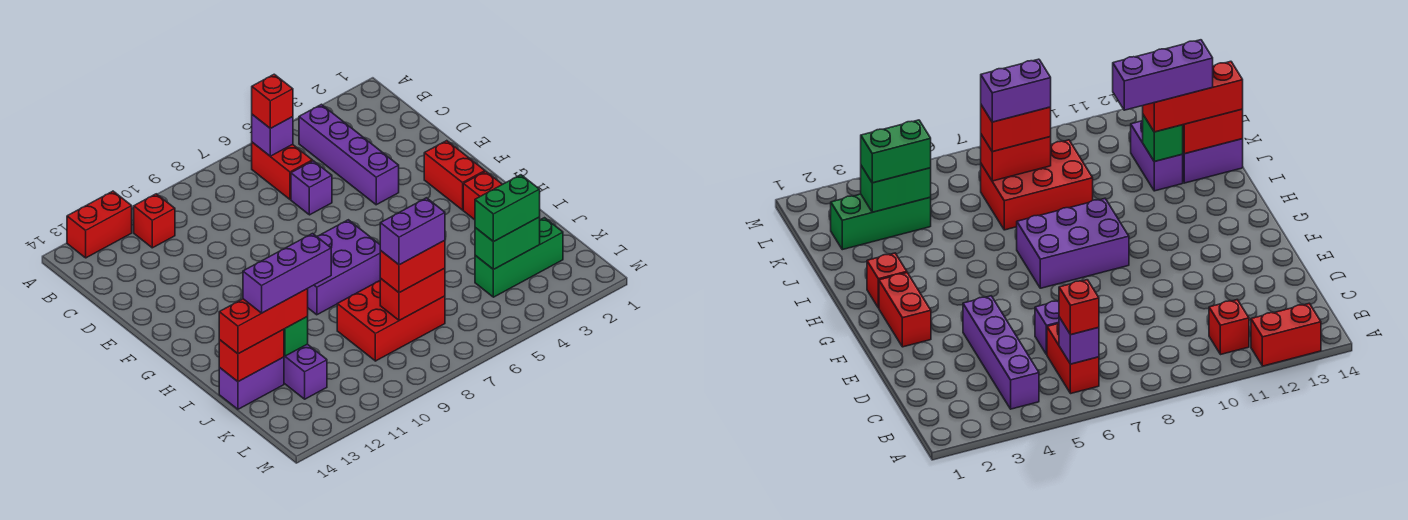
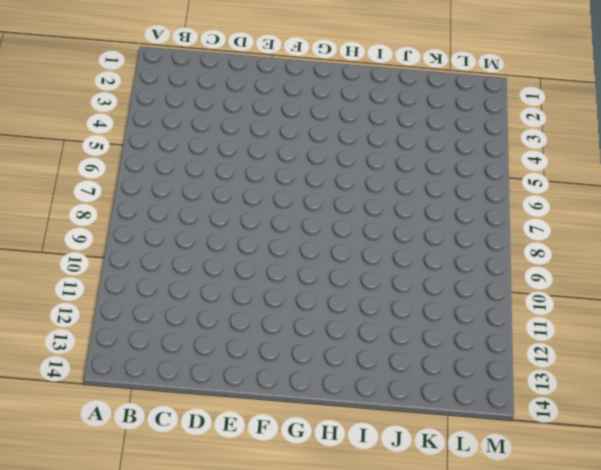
none -> red brick A12:A13 level 1
none -> purple brick B4:E4 level 1
none -> red brick B6:C6 level 1

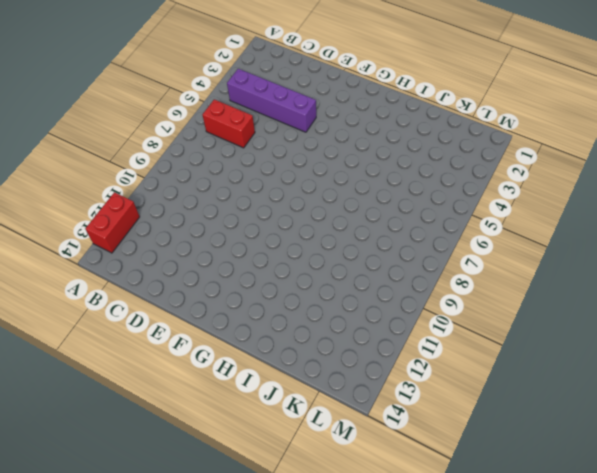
none -> red brick B11 level 1
none -> purple brick D6 level 1
none -> red brick F2:G2 level 1

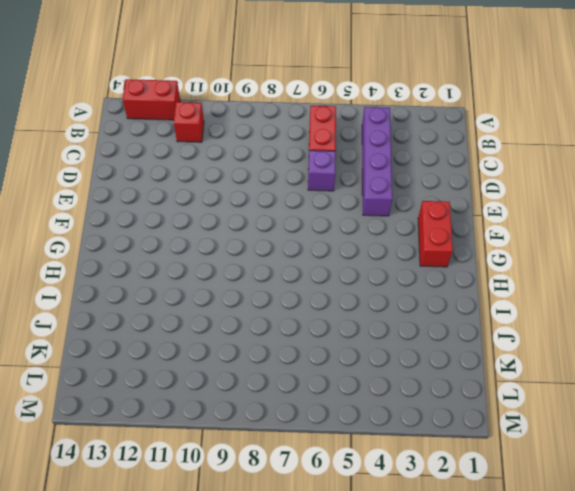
none -> purple brick G7:H9 level 1
none -> red brick H2 level 1
none -> red brick J7:K9 level 1

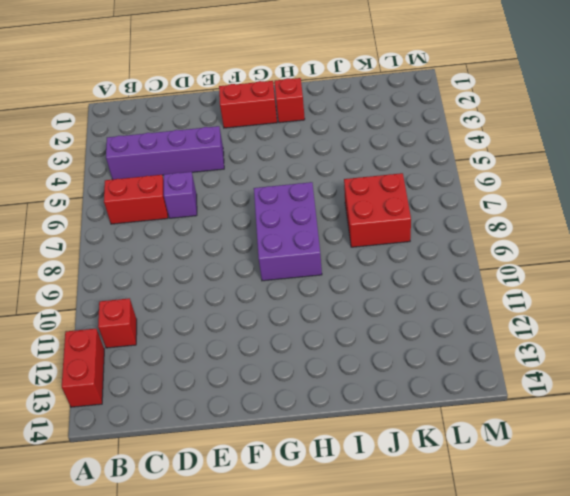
red brick J7:K8 level 1 -> red brick J7:K9 level 1
none -> purple brick J12:K12 level 1
none -> purple brick J13:J14 level 1
none -> green brick K2:K4 level 1

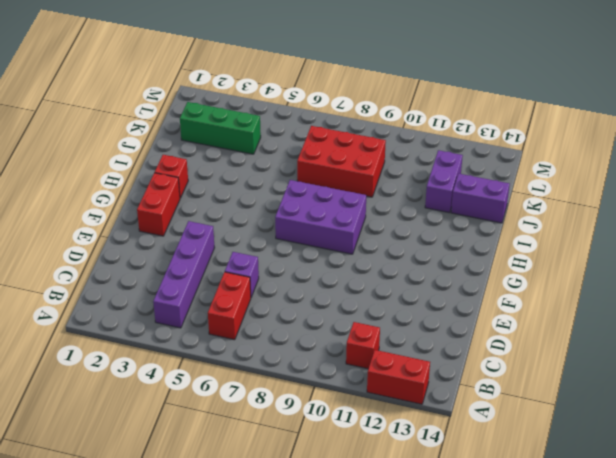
none -> purple brick B6 level 2
none -> green brick J12 level 2
none -> red brick J13:J14 level 2

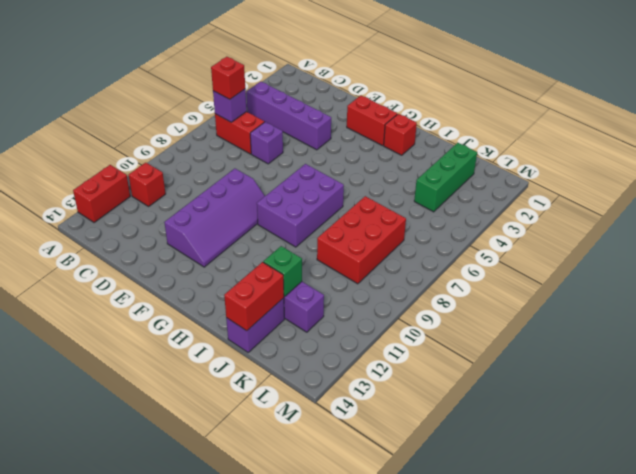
purple slope E9:F12 level 1 top E -> none
none -> green brick K3:K4 level 2
none -> red brick K7:K8 level 2
none -> red brick J12:J14 level 3

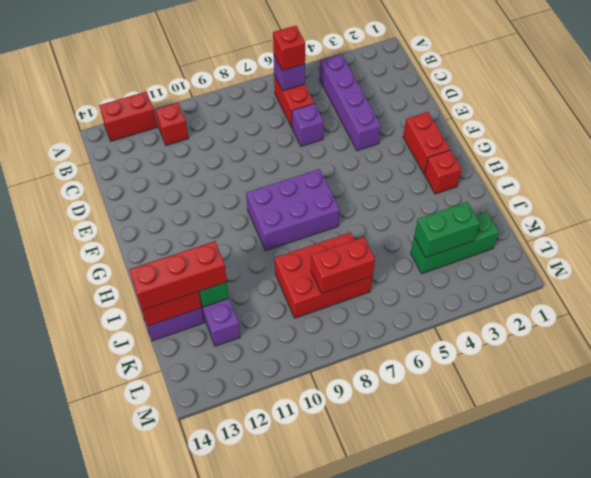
none -> green brick K3:K4 level 3
none -> red brick K7:K8 level 3
none -> purple brick J11:J13 level 4

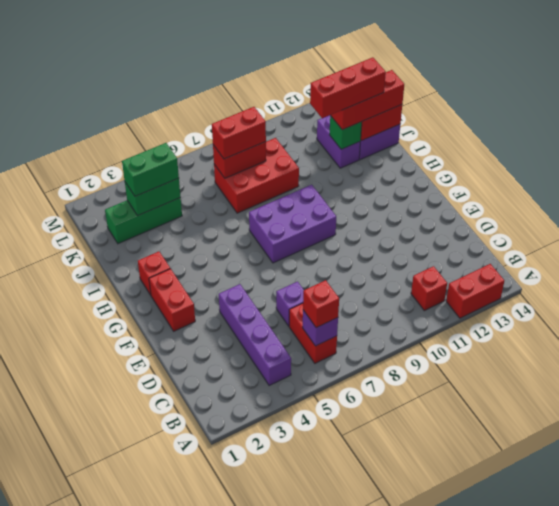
red brick J11:J13 level 4 -> purple brick J11:J13 level 4
none -> purple brick K7:K8 level 4

